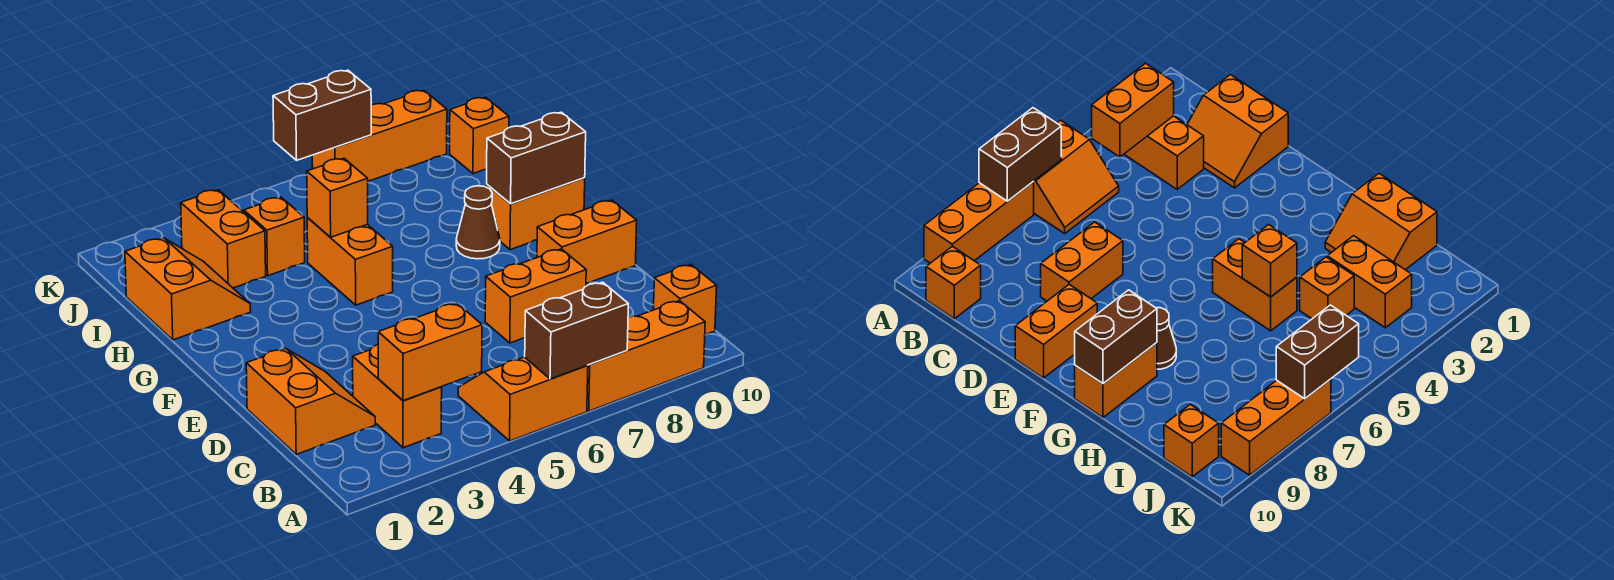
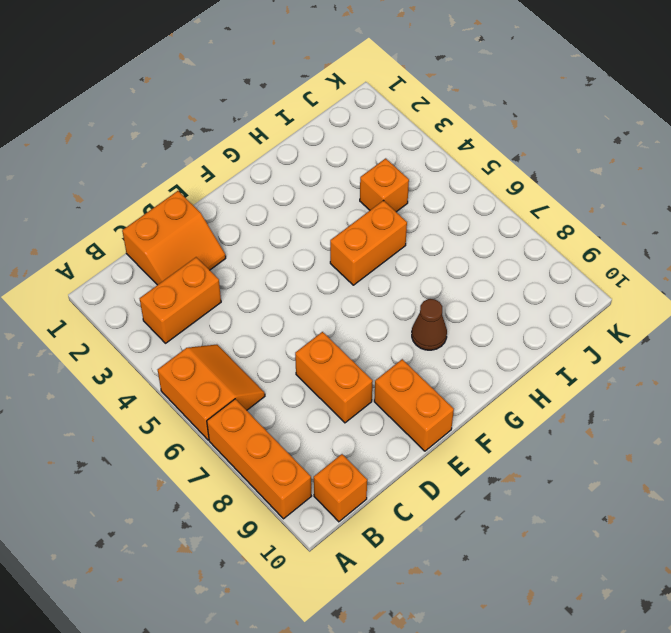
none -> orange brick G9:G10 level 1
none -> orange slope H1:I2 level 1 top 1
none -> orange brick I3:J3 level 1

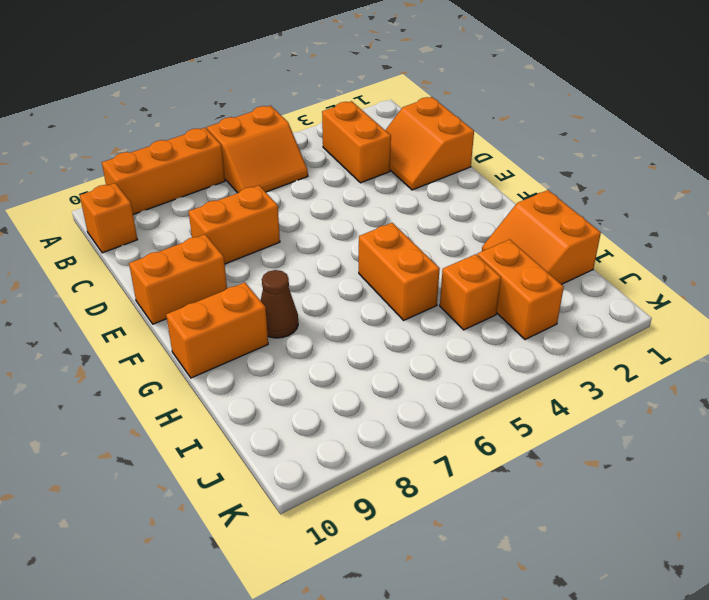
none -> orange brick J10 level 1
none -> orange brick K7:K9 level 1
none -> brown brick A6:A7 level 2

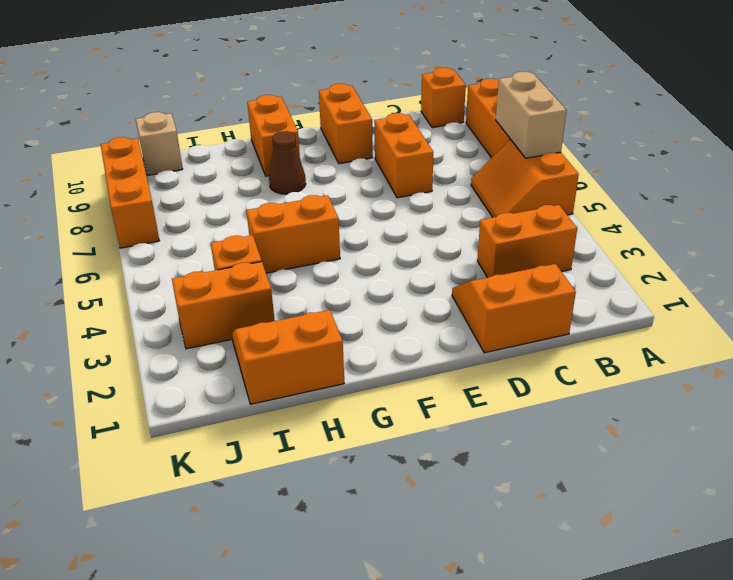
tan brick A6:A7 level 2 -> brown brick A6:A7 level 2
tan brick J10 level 1 -> orange brick J10 level 1
none -> orange brick B3:B4 level 2
none -> brown brick G9:G10 level 2
none -> orange brick H5 level 2

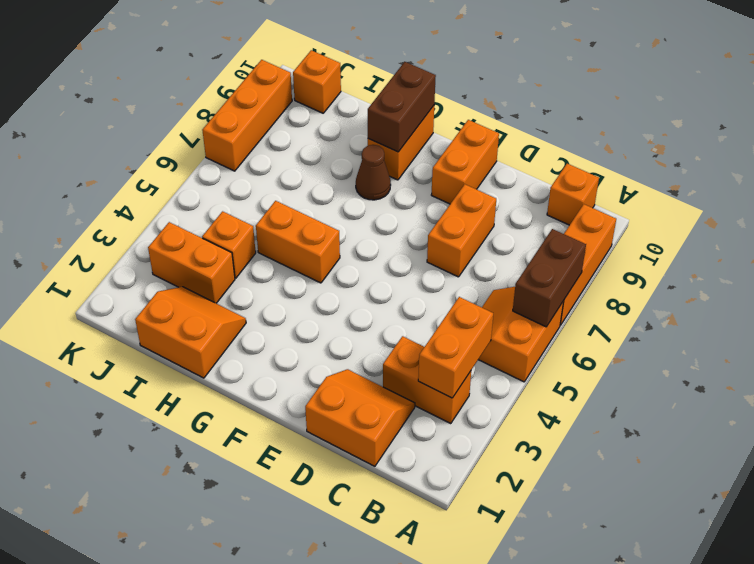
none -> orange brick H5 level 2
none -> brown brick K6:K7 level 2

